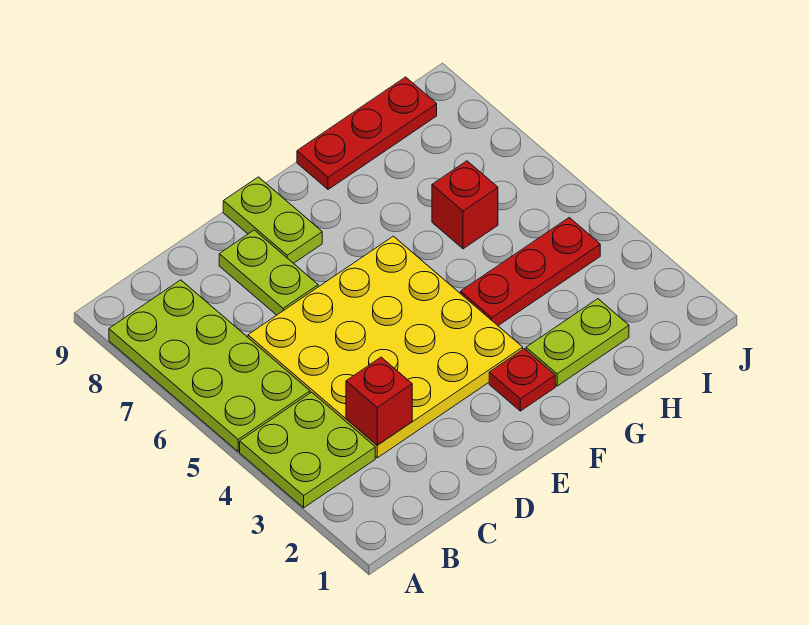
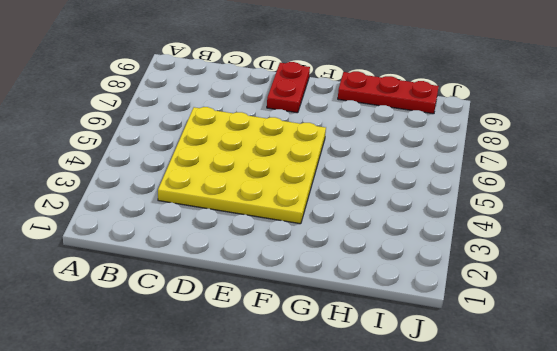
red plate E8:E9 level 1 -> lime plate E8:E9 level 1
none -> lime plate A3:B4 level 1
none -> lime plate A5:B8 level 1

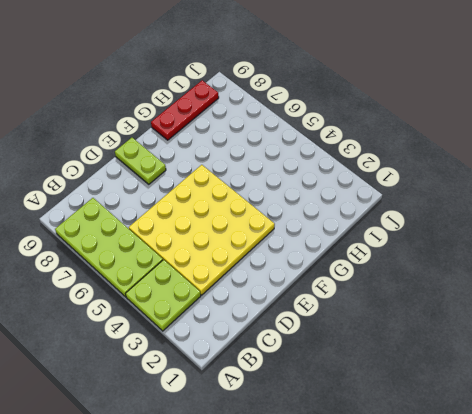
none -> lime plate D7:D8 level 1
none -> red plate F2 level 1

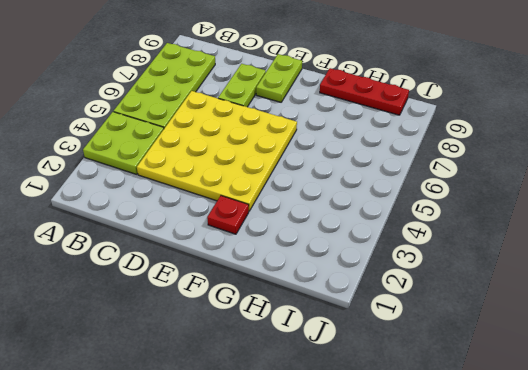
none -> lime plate G2:H2 level 1
none -> red plate G4:I4 level 1

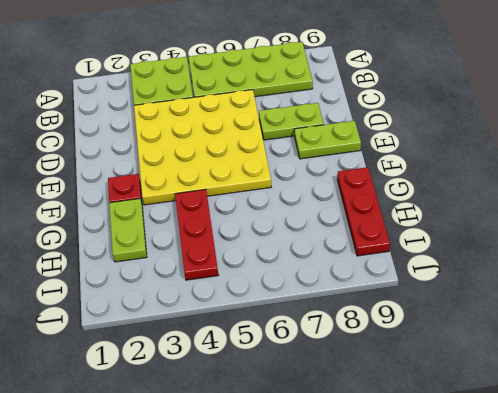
none -> red brick H6 level 1
none -> red brick C3 level 2

